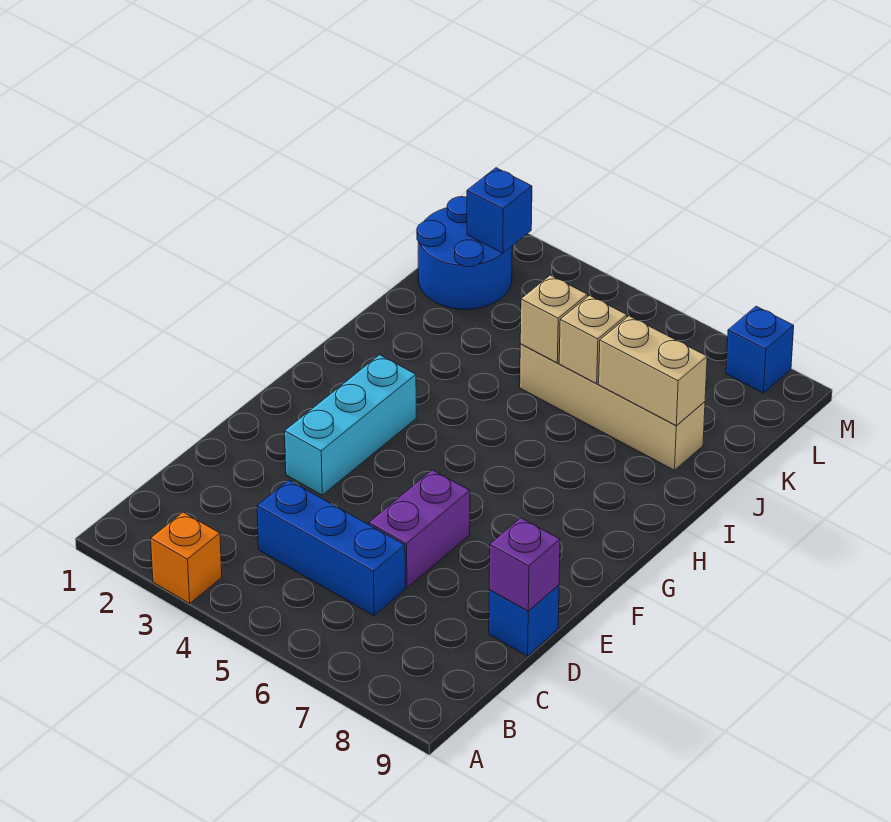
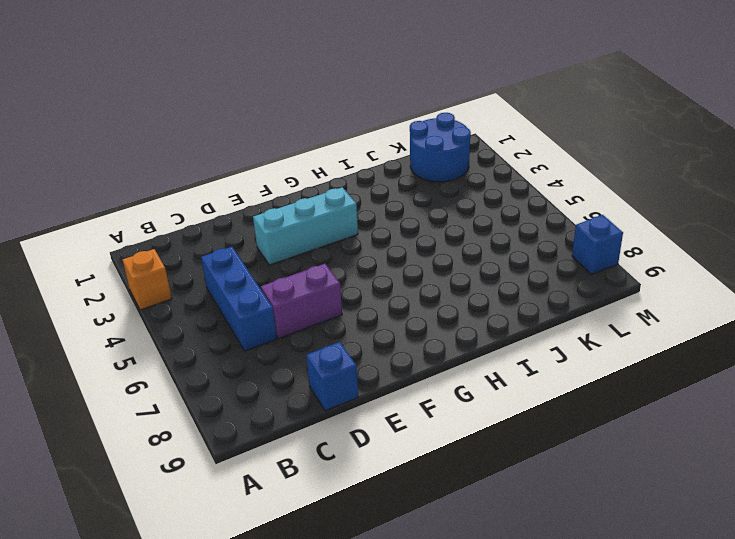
none -> tan brick J5:J8 level 1
none -> purple brick D9 level 2
none -> tan brick J5 level 2

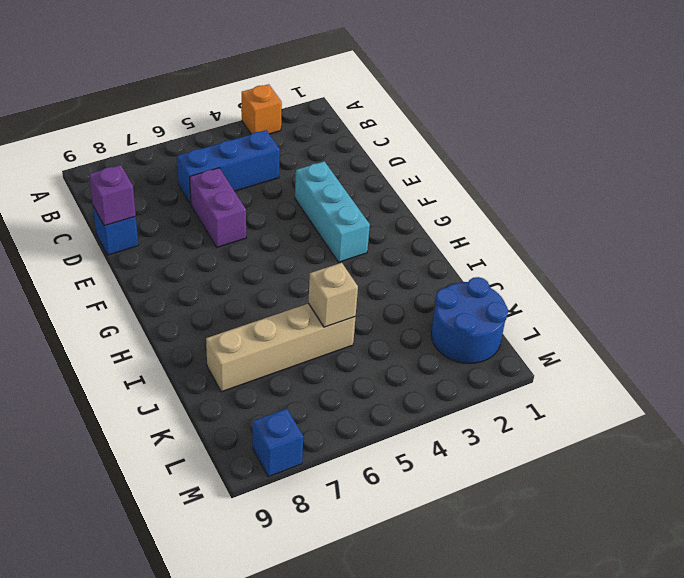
none -> tan brick J6 level 2
none -> tan brick J7:J8 level 2
none -> blue brick L2 level 2

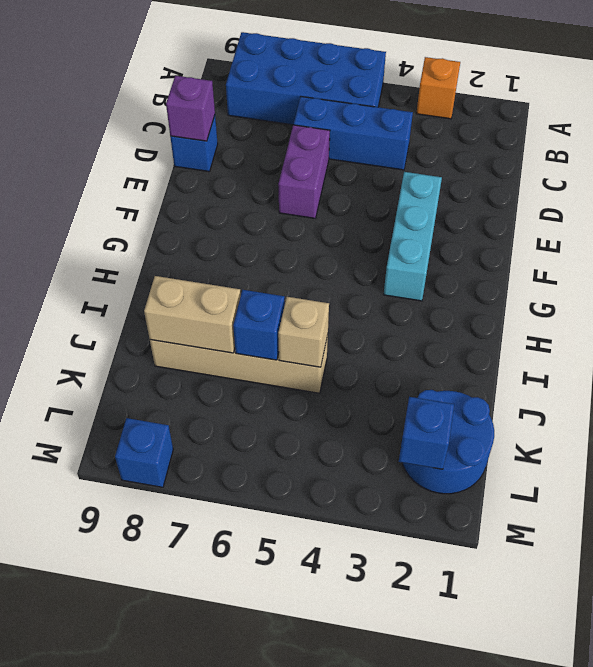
blue brick A5:B8 level 1 -> none
blue brick J6 level 2 -> tan brick J6 level 2

